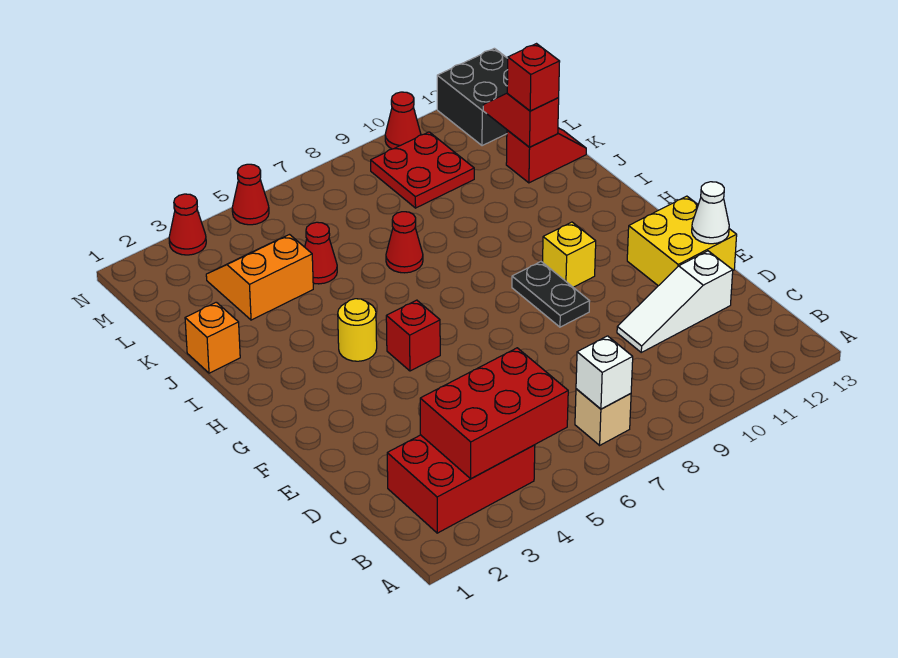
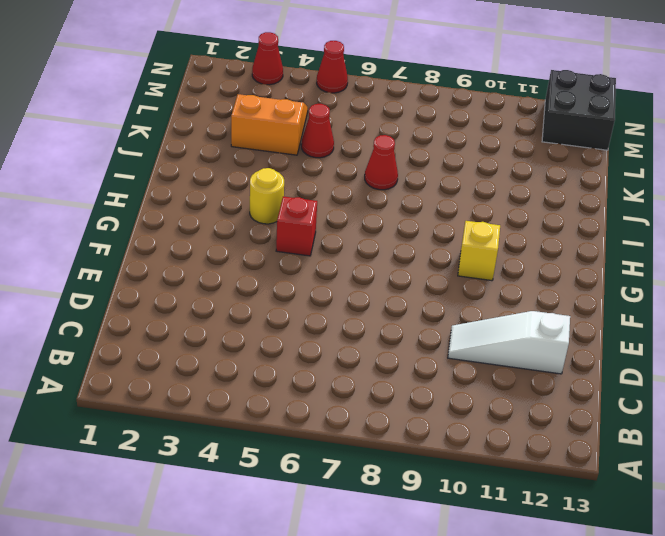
none -> red brick B2:C4 level 1
none -> tan brick B7 level 1
none -> yellow brick E12:F13 level 1

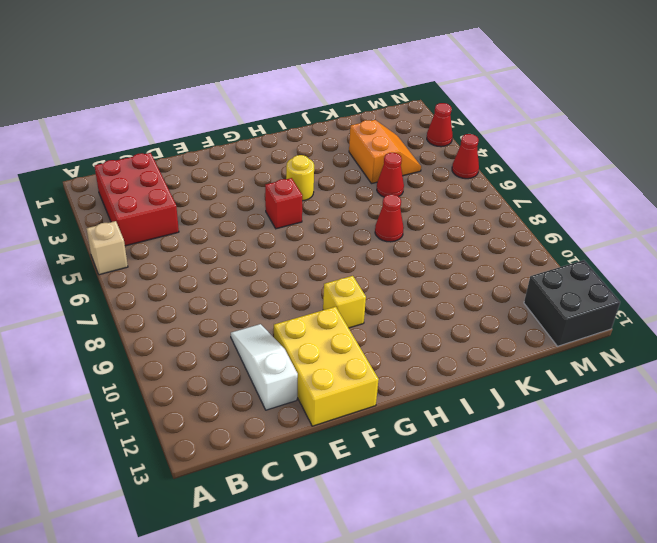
tan brick A5 level 1 -> tan brick B7 level 1
yellow brick E11:F13 level 1 -> yellow brick E12:F13 level 1
none -> black plate F9:G9 level 1
none -> orange brick J1 level 1
none -> red slope K12:K13 level 1 top 12

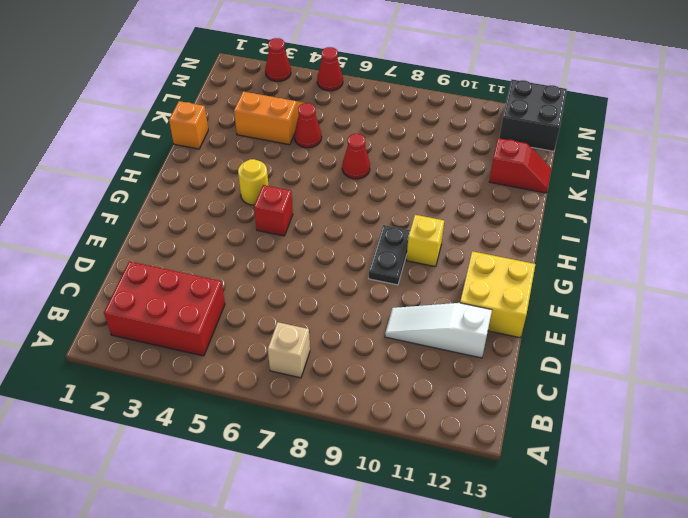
none -> red plate L9:M10 level 1
none -> red cone N10 level 1
none -> red brick B3:C5 level 2

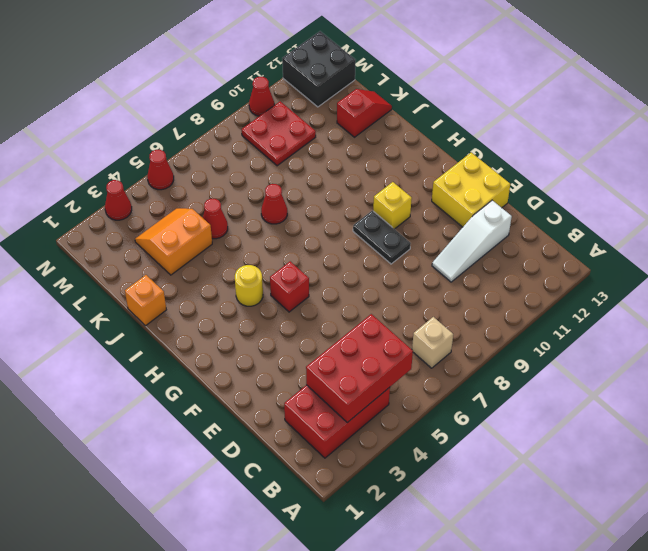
none -> white brick B7 level 2
none -> white cone E13 level 2
none -> red slope K12:L12 level 2 top K

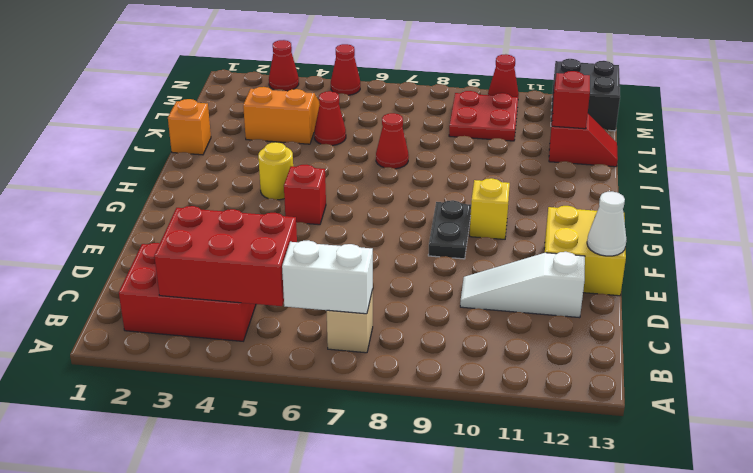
white brick B6:B7 level 2 -> white brick B7 level 2
none -> red brick K12 level 3

